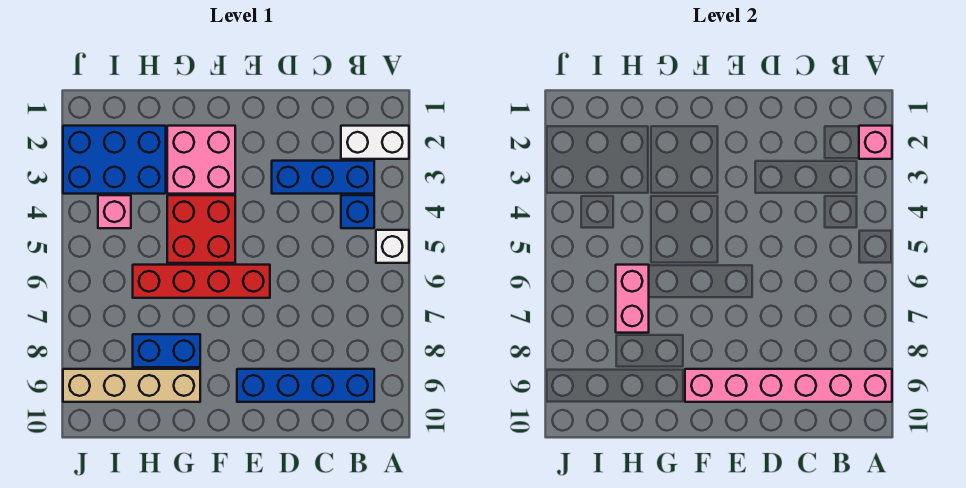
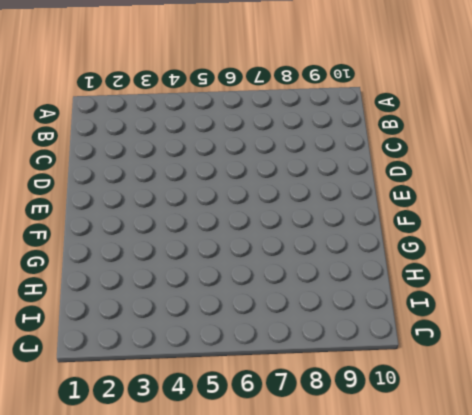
none -> white brick A2:B2 level 1
none -> white brick A5 level 1
none -> blue brick B3:D3 level 1

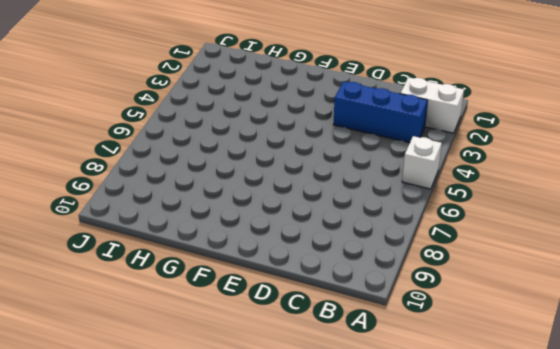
none -> blue brick B4 level 1
none -> blue brick B9:E9 level 1
none -> red brick E6:H6 level 1

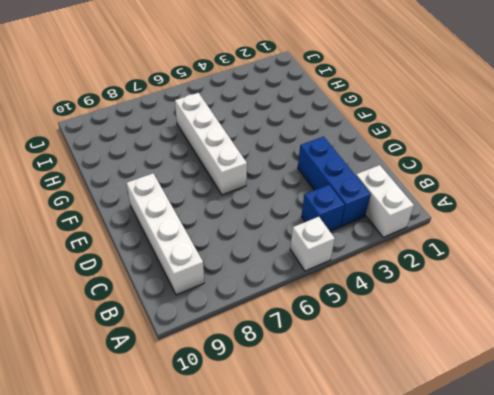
white brick B9:E9 level 1 -> blue brick B9:E9 level 1
white brick E6:H6 level 1 -> red brick E6:H6 level 1
none -> pink brick F2:G3 level 1
none -> red brick F4:G5 level 1
none -> blue brick G8:H8 level 1

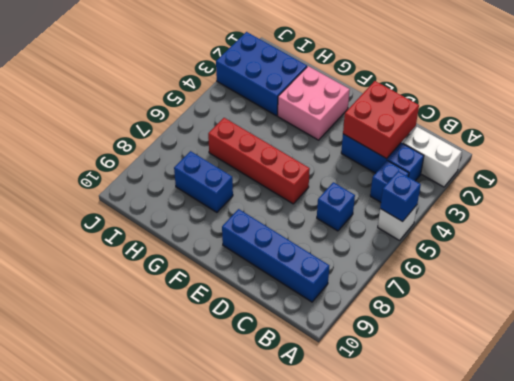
blue brick A5 level 2 -> none
red brick C2:D3 level 2 -> red brick F4:G5 level 1
blue brick C6 level 1 -> none
none -> tan brick G9:J9 level 1
none -> pink brick I4 level 1
none -> pink brick A2 level 2

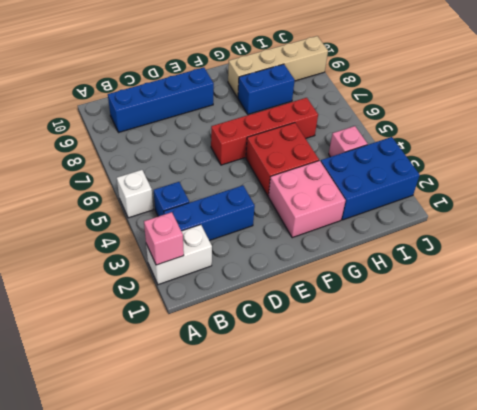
none -> pink brick A9:F9 level 2
none -> pink brick H6:H7 level 2

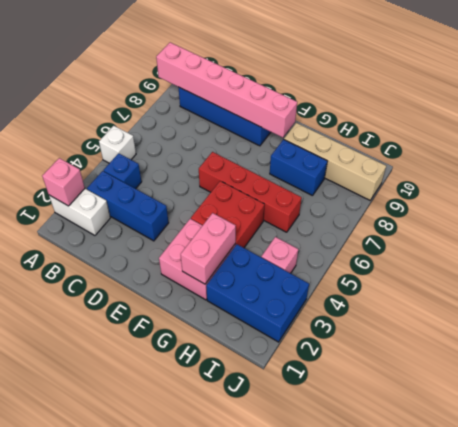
pink brick G2:G3 level 2 -> pink brick H6:H7 level 2

